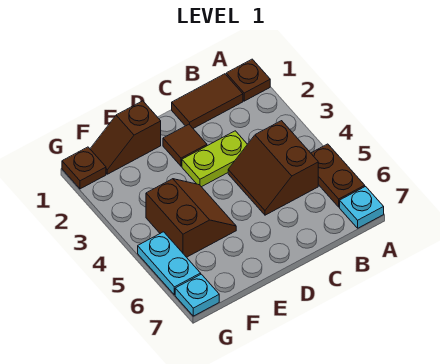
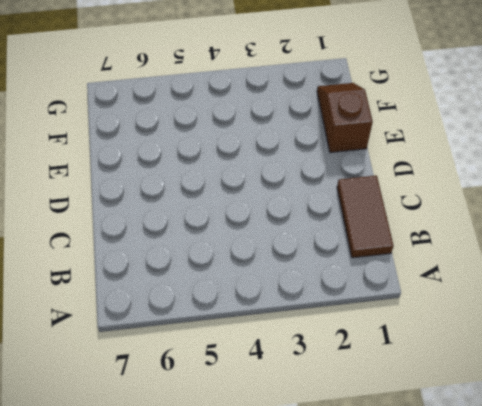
none -> brown plate A1 level 1
none -> brown plate A5:A6 level 1
none -> cyan plate A7 level 1

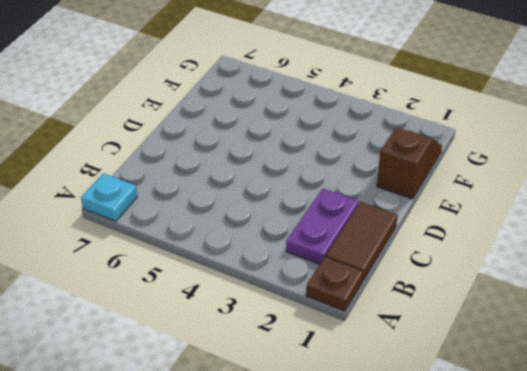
purple plate B2:C2 level 1 -> none
none -> brown plate A5:A6 level 1
none -> brown slope B4:C5 level 1 top B
none -> lime plate C3:D3 level 1

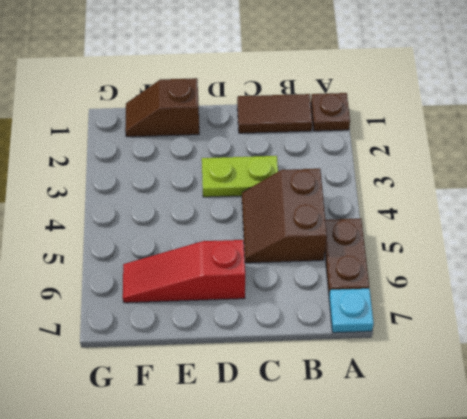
red slope D6:F6 level 1 top D -> none
none -> brown tile D2 level 1
none -> brown slope E4:F5 level 1 top F
none -> brown plate G1 level 1

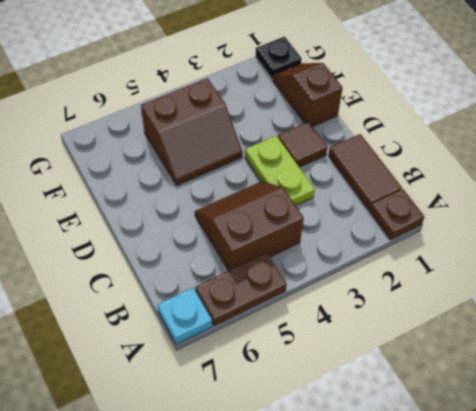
black plate G1 level 1 -> brown plate G1 level 1
none -> cyan plate G5:G6 level 1
none -> cyan plate G7 level 1

